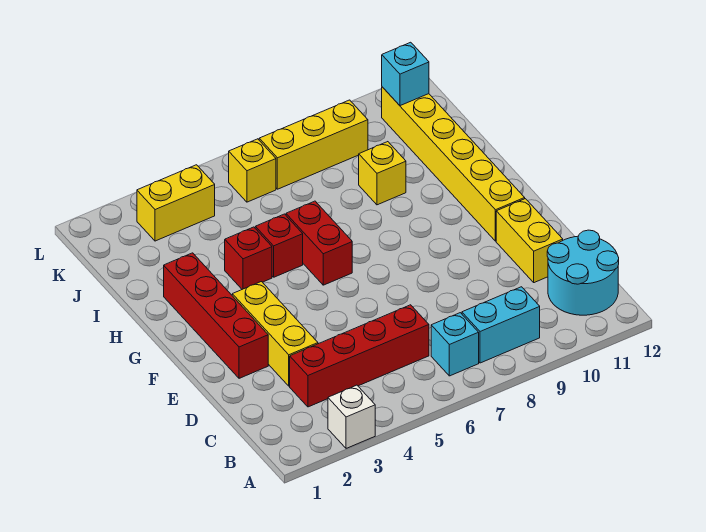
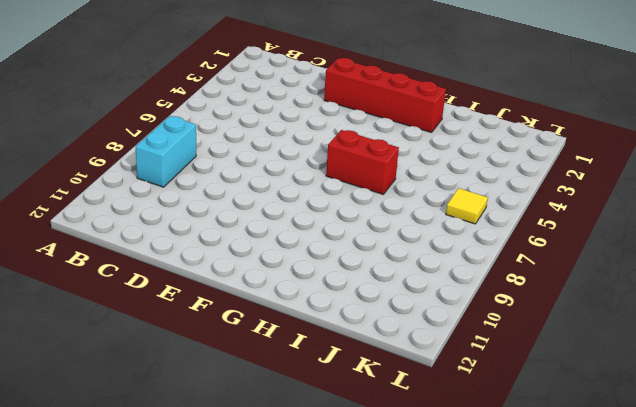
yellow tile K6 level 1 -> yellow brick K6 level 1
none -> white brick A3 level 1
none -> cyan brick B7 level 1
none -> cyan round brick B11:C12 level 1

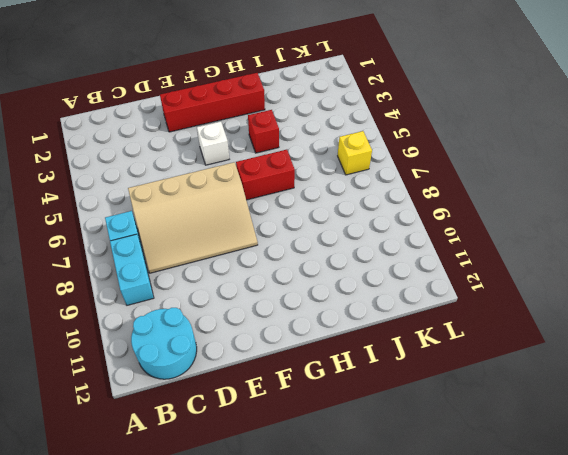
tan slope C6:F8 level 1 top 6 -> red brick C3:C6 level 1
white brick F4 level 1 -> white brick A3 level 1
none -> yellow brick D3:F3 level 1
none -> yellow brick D11:E11 level 1
none -> yellow brick F11:K11 level 1

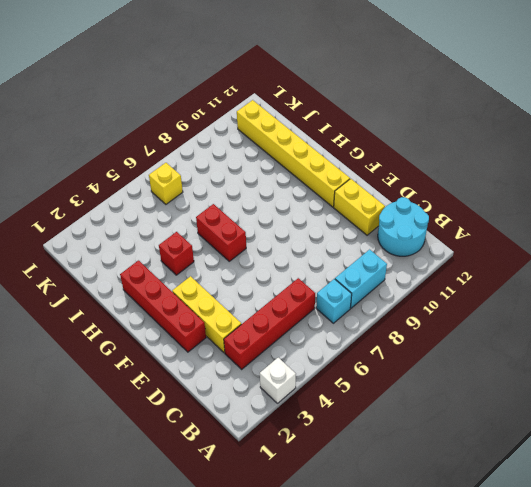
none -> red brick H5 level 1
none -> yellow brick I9 level 1
none -> yellow brick K3:K4 level 1

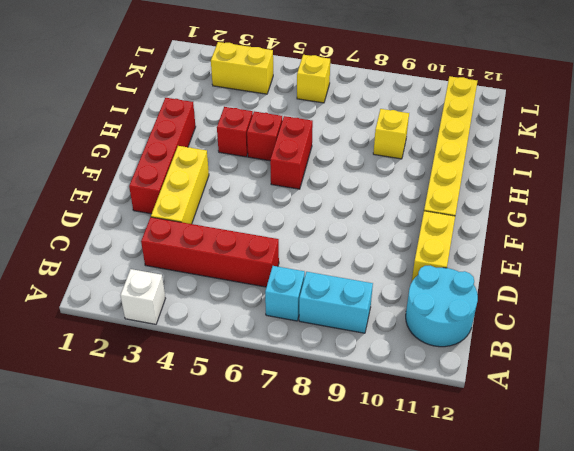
none -> yellow brick K7:K9 level 1
none -> cyan brick K11 level 2

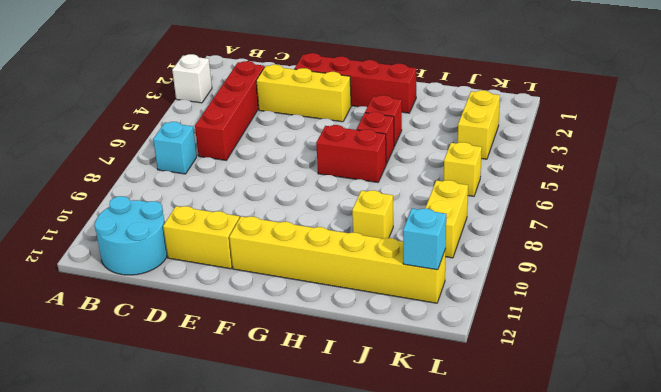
yellow brick K8:K9 level 1 -> yellow brick K7:K9 level 1
none -> cyan brick B8:B9 level 1

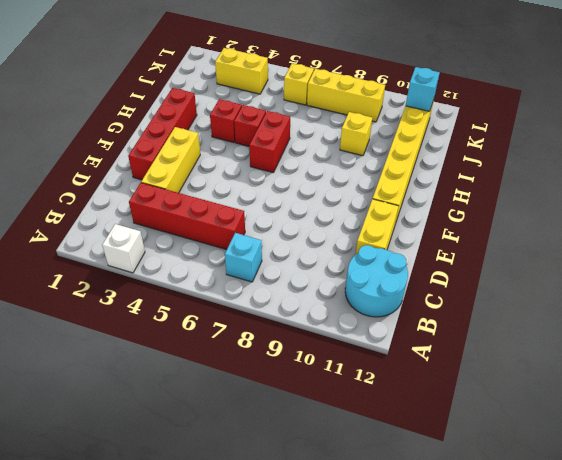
none -> cyan brick B8:B9 level 1

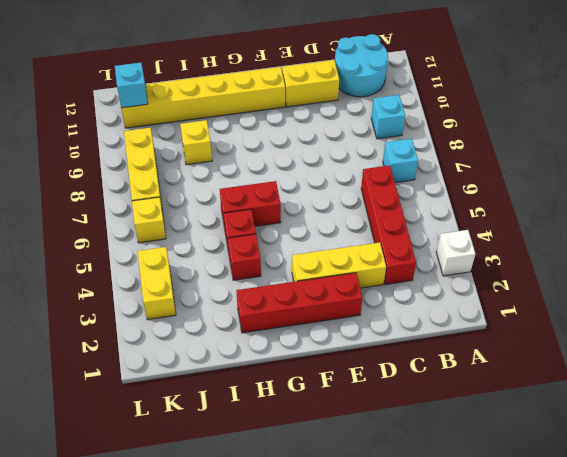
cyan brick B9 level 1 -> cyan brick B8:B9 level 1

